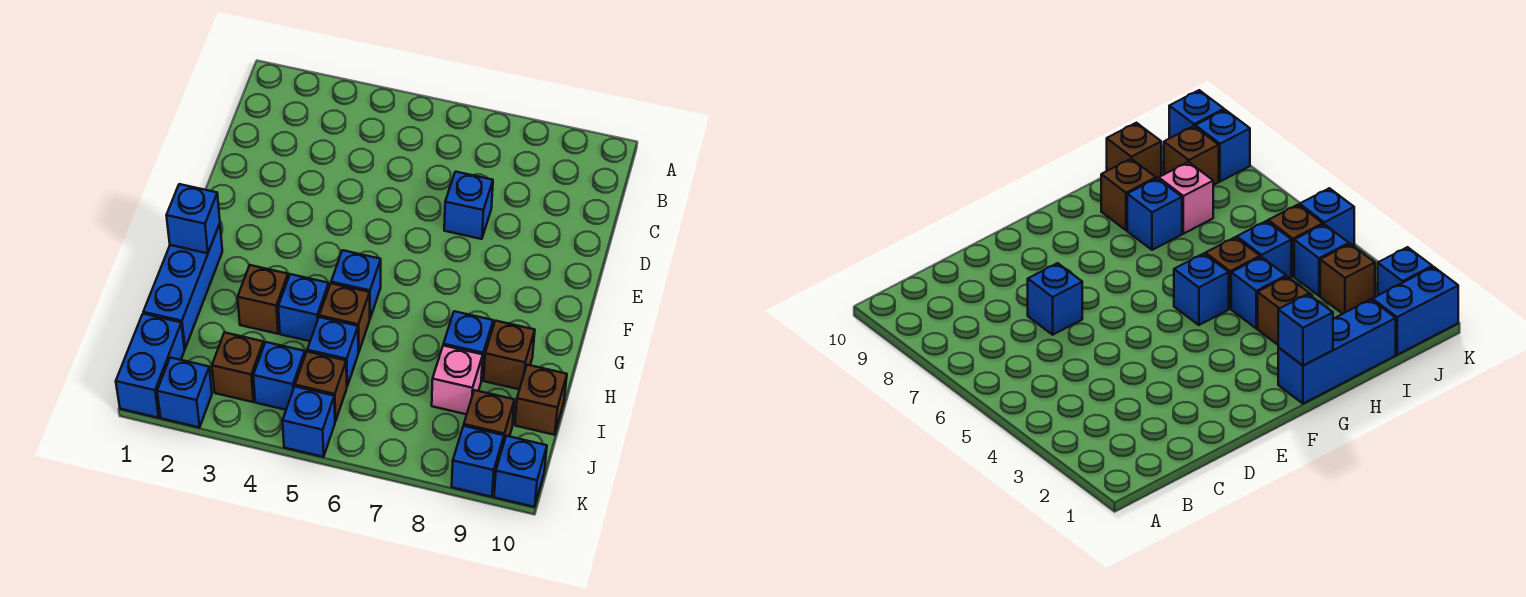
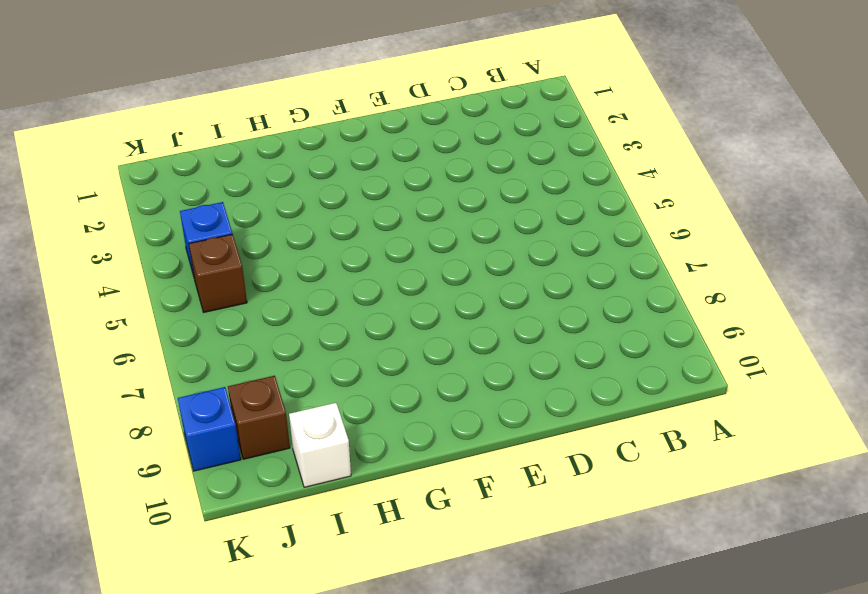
white brick I10 level 1 -> brown brick I10 level 1
none -> blue brick D7 level 1
none -> blue brick G1:I1 level 1
none -> blue brick G5 level 1

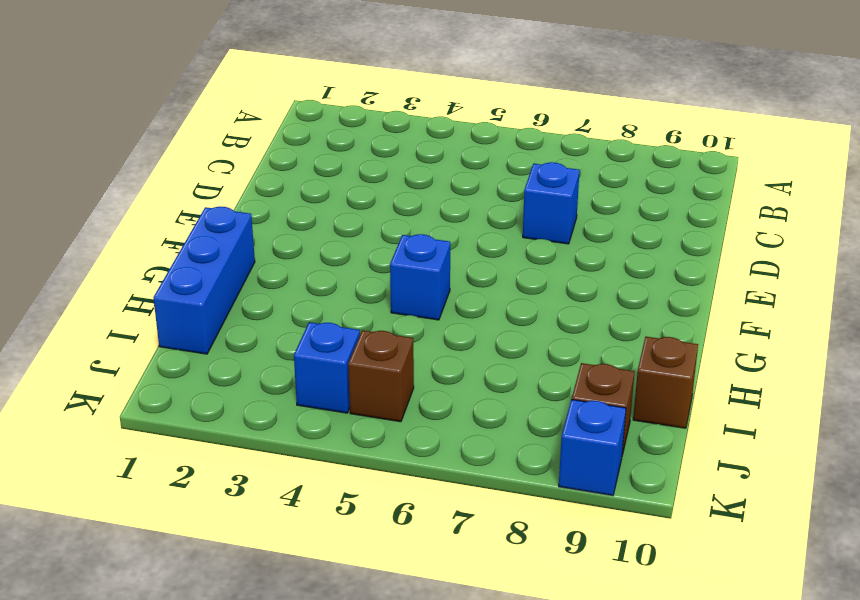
none -> brown brick H3 level 1
none -> blue brick H4 level 1
none -> brown brick H5 level 1

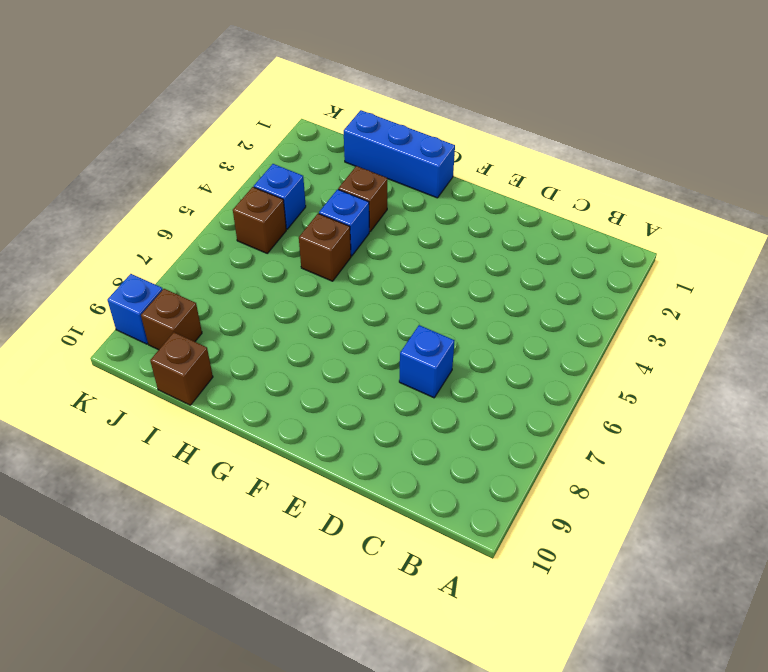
none -> blue brick G5 level 1
none -> blue brick H8 level 1
none -> brown brick H9 level 1

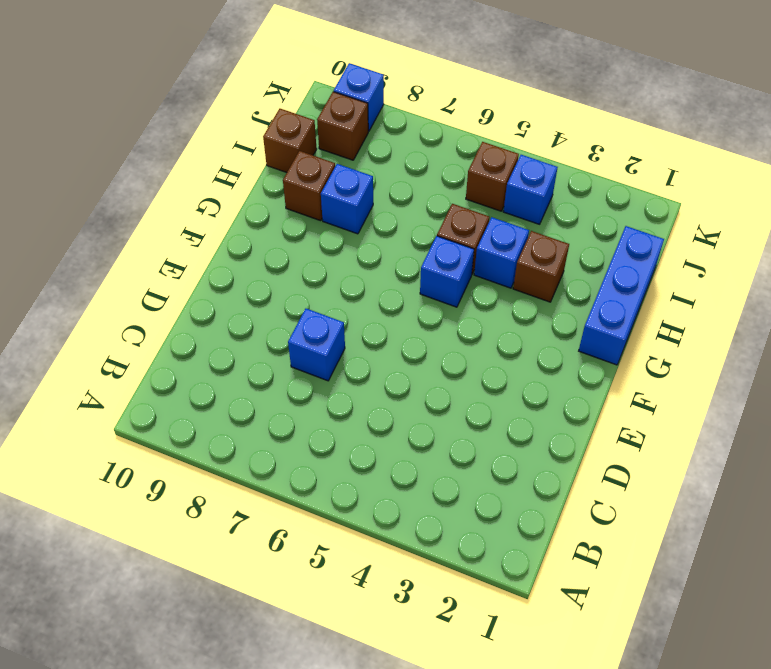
none -> blue brick I5 level 1
none -> pink brick I8 level 1
none -> blue brick J1:K1 level 1

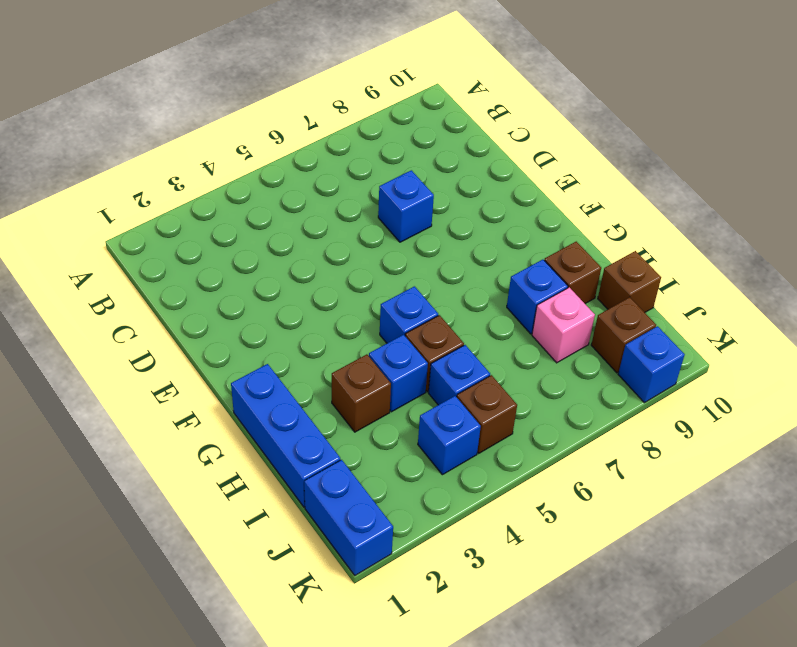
none -> brown brick J3 level 1
none -> blue brick K2 level 1
none -> blue brick K5 level 1

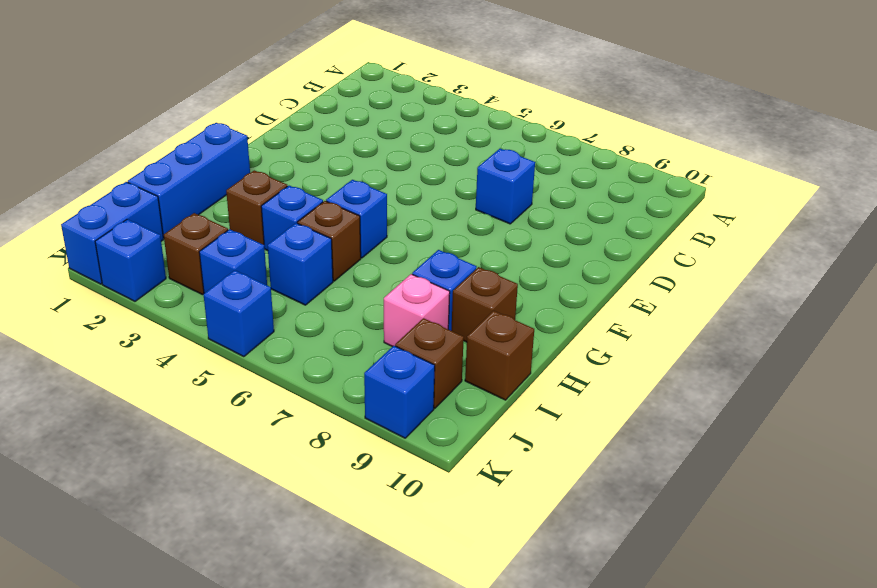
none -> brown brick J5 level 1
none -> blue brick K10 level 1
none -> blue brick G1 level 2

